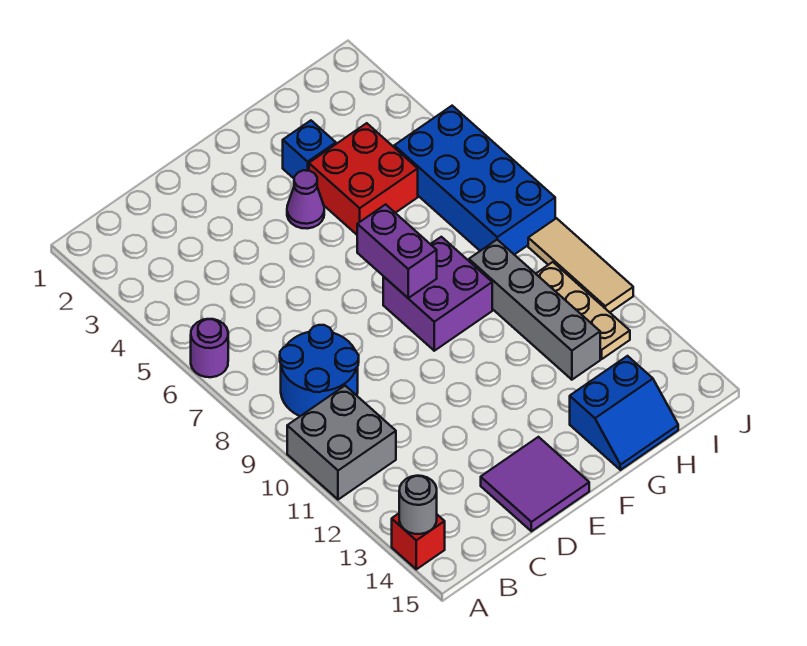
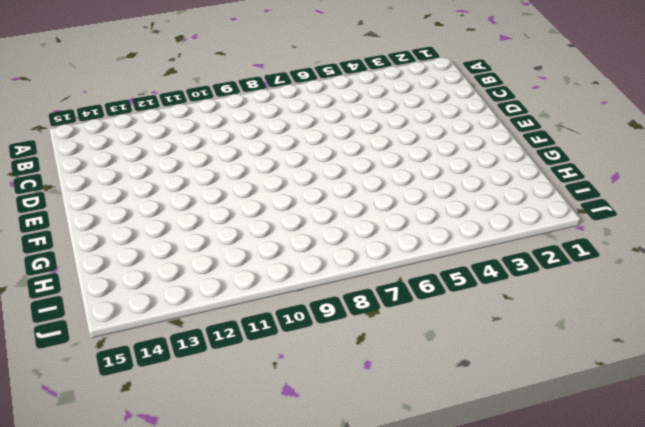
none -> purple round brick A6 level 1
none -> grey brick A10:B11 level 1
none -> red brick A14 level 1

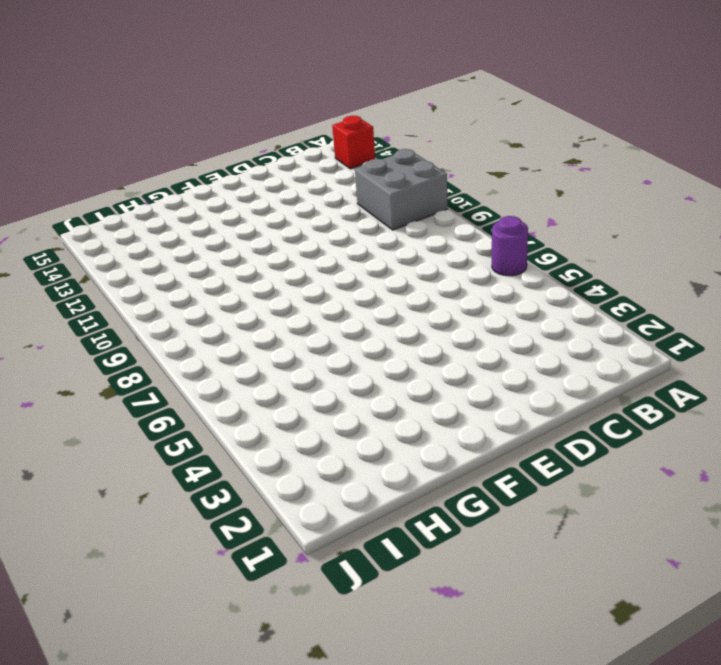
none -> blue round brick B8:C9 level 1
none -> purple tile D14:E15 level 1
none -> purple cone F4 level 1

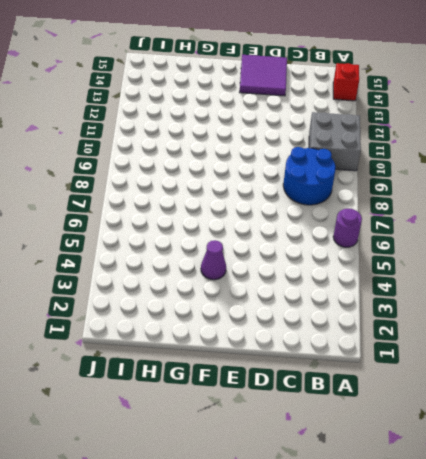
none -> purple brick F8:G9 level 1
none -> blue brick G3 level 1
none -> red brick G4:H5 level 1

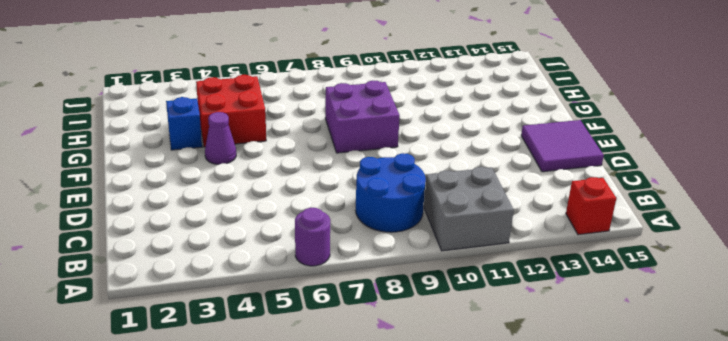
none -> blue slope G14:H15 level 1 top 14
none -> grey brick H9:H12 level 1
none -> blue brick I5:J8 level 1

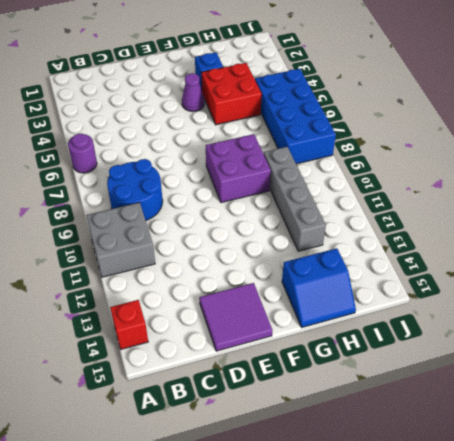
none -> tan plate I10:I12 level 1
none -> tan tile J9:J11 level 1
none -> grey round brick A14 level 2

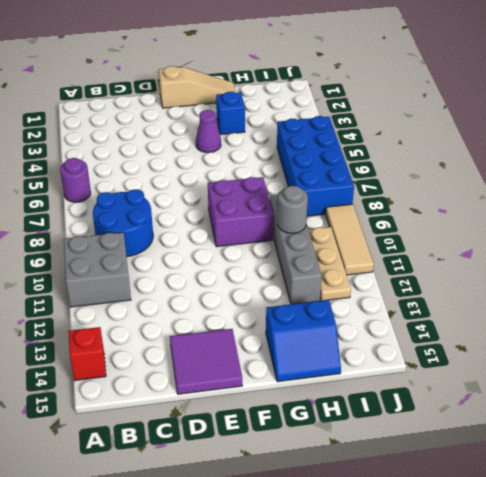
tan slope E1:G1 level 1 top E -> none
grey round brick H10 level 2 -> grey round brick A14 level 2
none -> red brick G4:H5 level 1
none -> purple brick F7:F8 level 2

